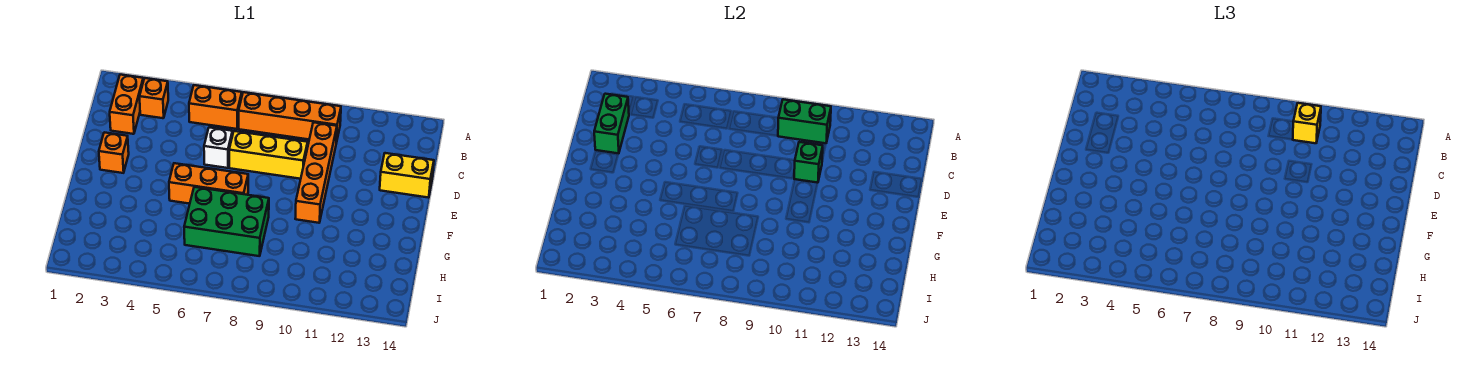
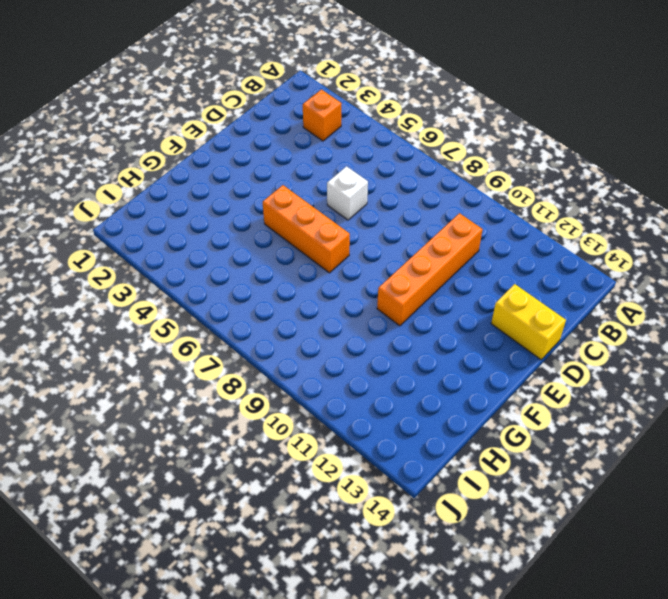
none -> orange brick B2:C2 level 1
none -> orange brick B5:B6 level 1
none -> orange brick B7:B10 level 1

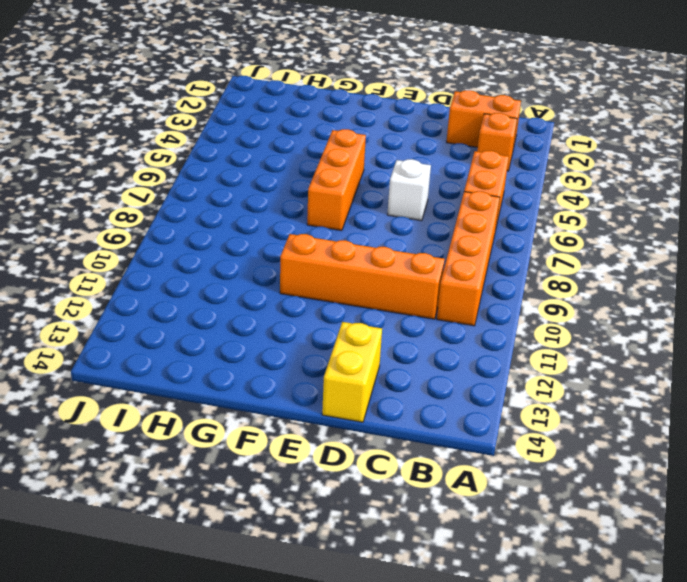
none -> yellow brick D7:D9 level 1
none -> orange brick E2 level 1
none -> green brick G6:H8 level 1

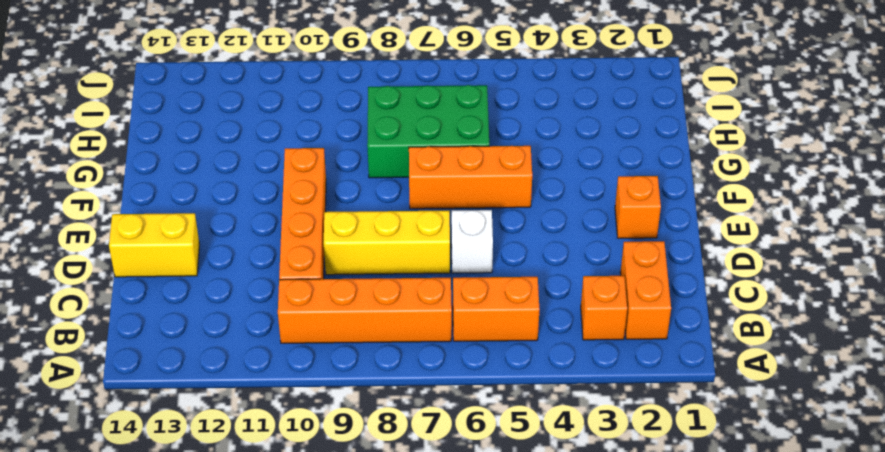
none -> green brick B9:B10 level 2
none -> green brick C2:D2 level 2
none -> green brick D10 level 2

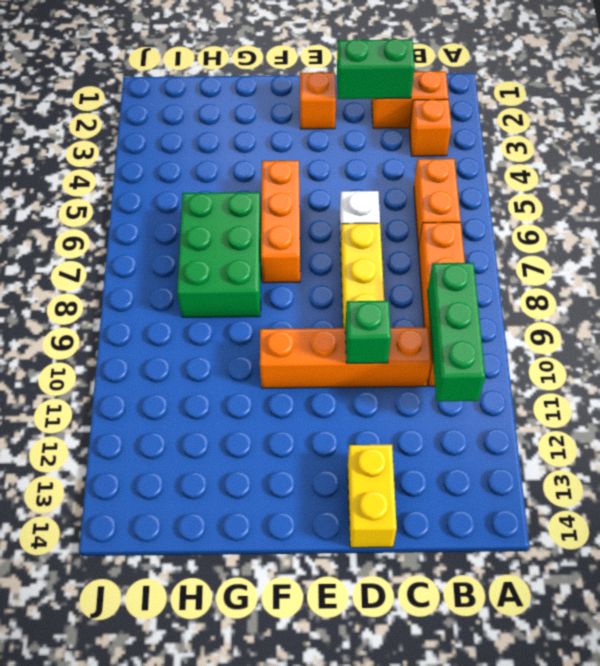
green brick B9:B11 level 2 -> green brick B9:B10 level 2
none -> yellow brick B10 level 3

